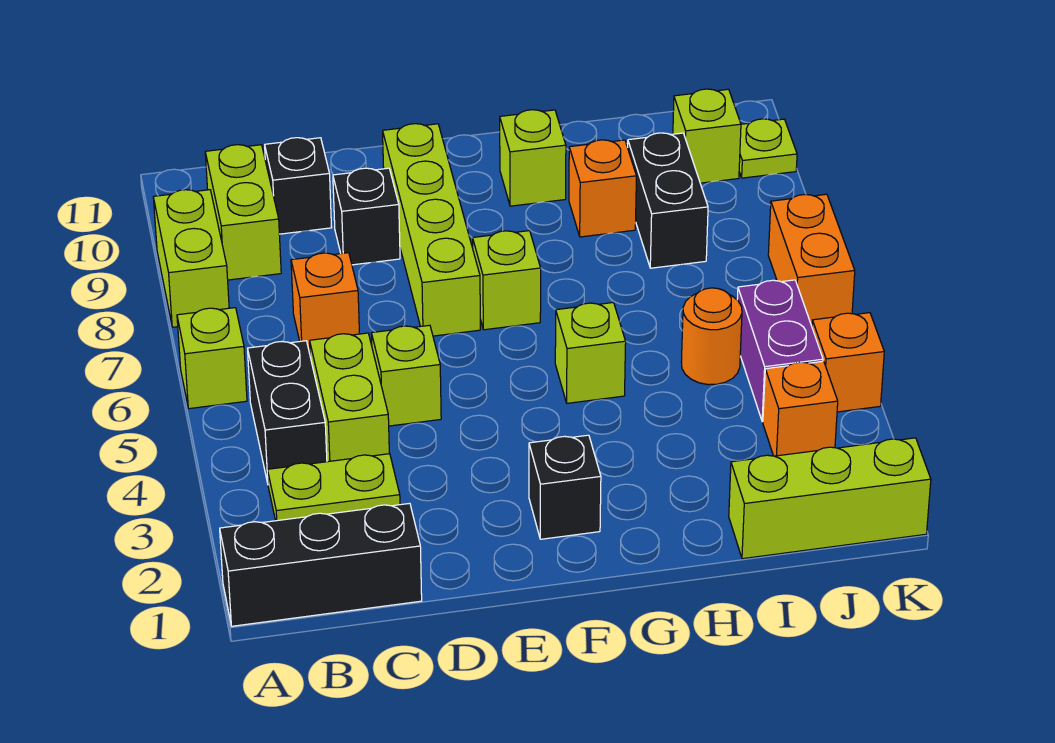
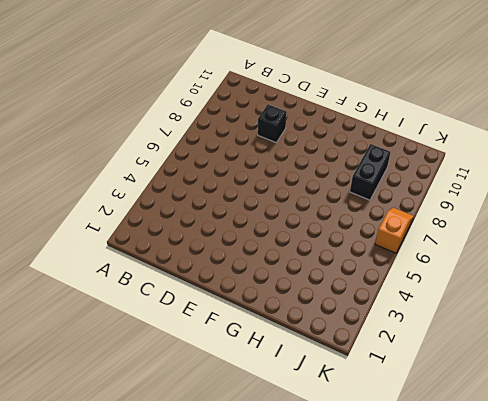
orange slope K6:K7 level 1 top 6 -> orange brick K6:K7 level 1
none -> black brick A1:C1 level 1
none -> lime brick A6 level 1
none -> lime brick A8:A9 level 1

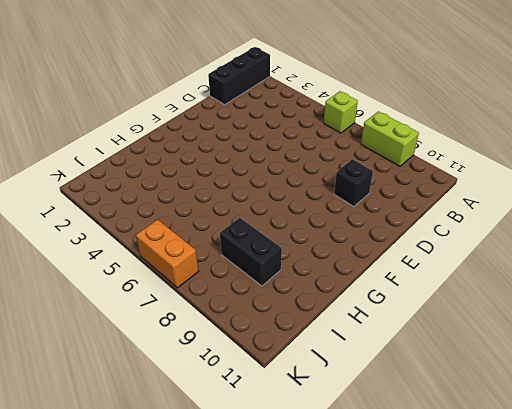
none -> lime plate B3:C3 level 1
none -> black brick B4:B5 level 1
none -> lime brick B9:B10 level 1

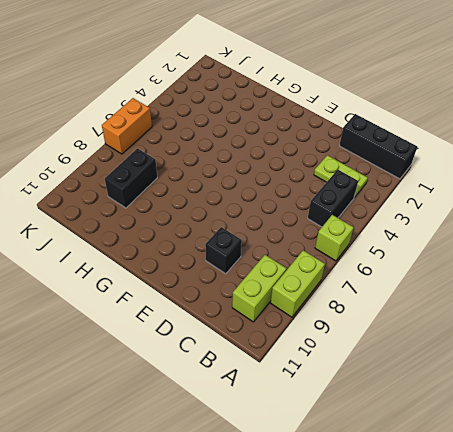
none -> lime brick C4:C5 level 1
none -> orange brick C7 level 1
none -> black brick C10 level 1

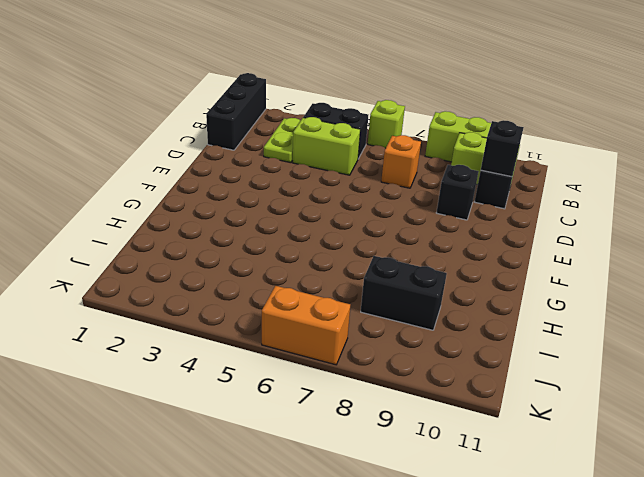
black brick C10 level 2 -> black brick F2 level 1
none -> lime brick D5 level 1
none -> lime brick E7:E10 level 1
none -> lime brick F7 level 1

